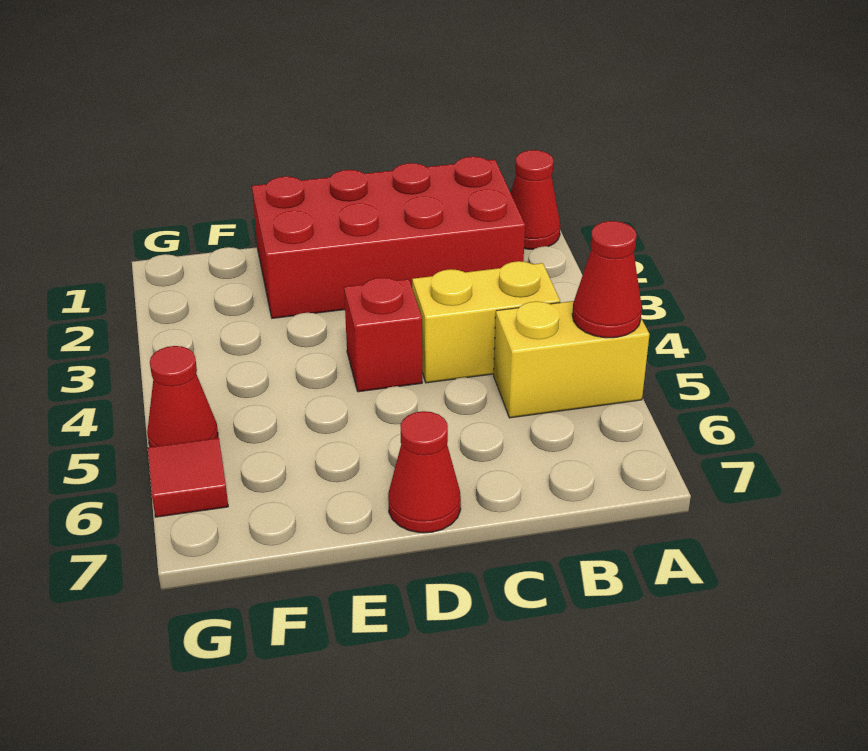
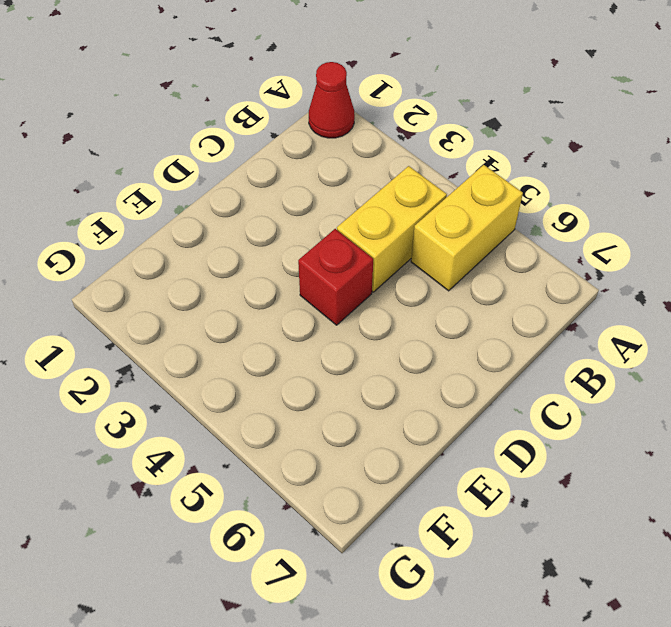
none -> red brick B1:E2 level 1
none -> red cone D7 level 1

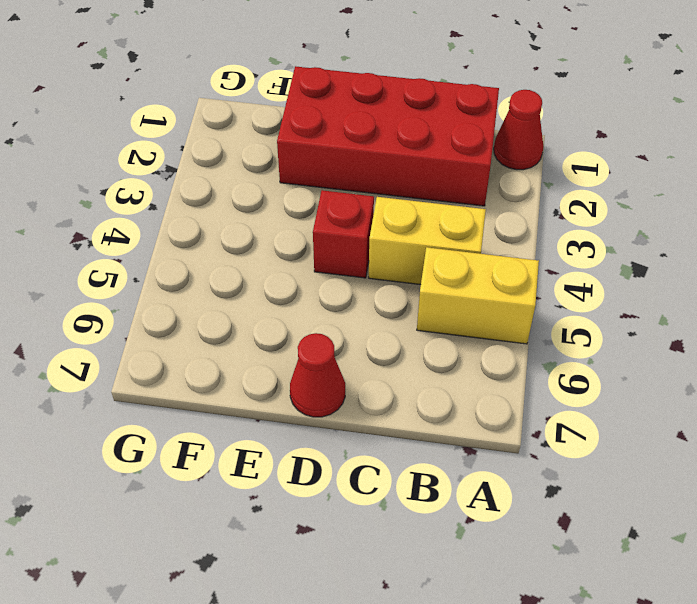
none -> red cone G5 level 1
none -> red tile G6 level 1

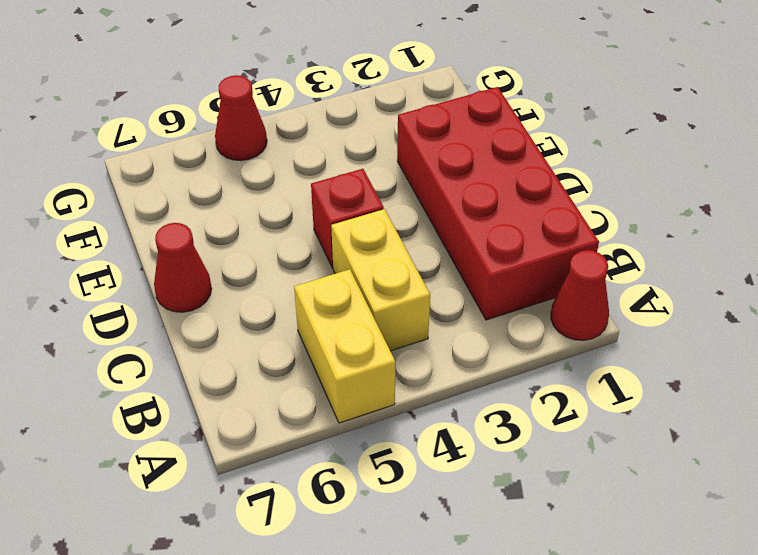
none -> red tile G6 level 1
none -> red cone A5 level 2

